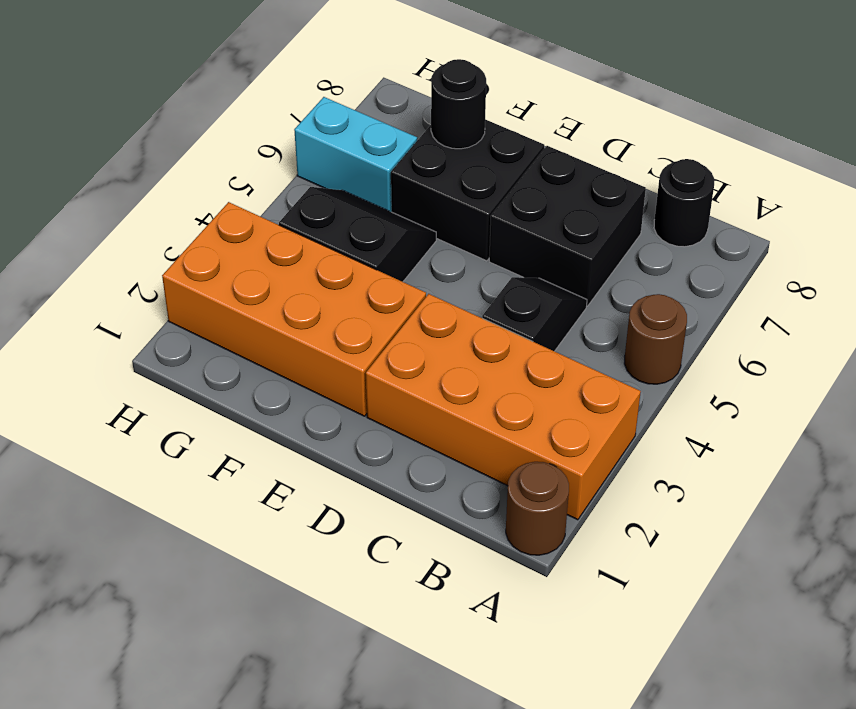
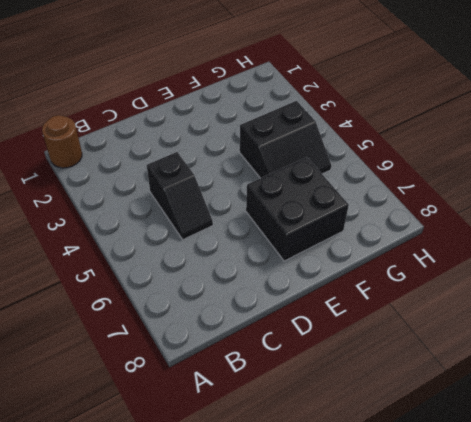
none -> orange brick A2:D3 level 1
none -> brown round brick A5 level 1

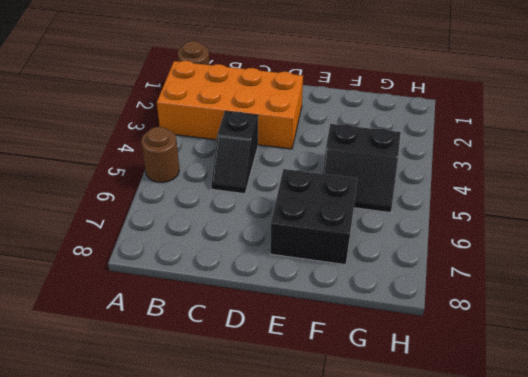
none -> black round brick B8 level 1
none -> black brick C6:D7 level 1

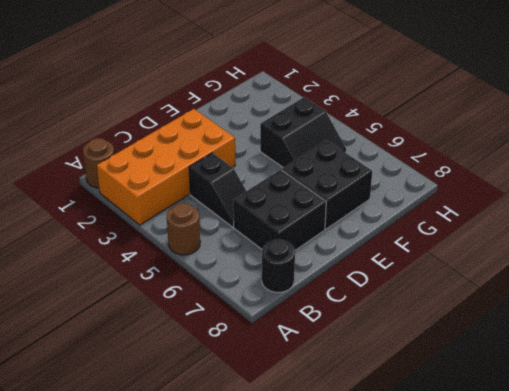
none -> orange brick E2:H3 level 1
none -> cyan brick G6:H6 level 1

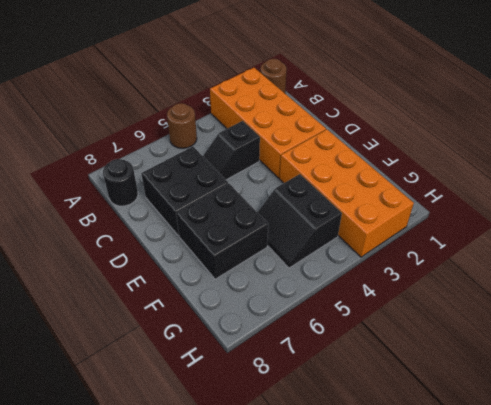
none -> cyan brick G6:H6 level 1
none -> black round brick F7 level 2

